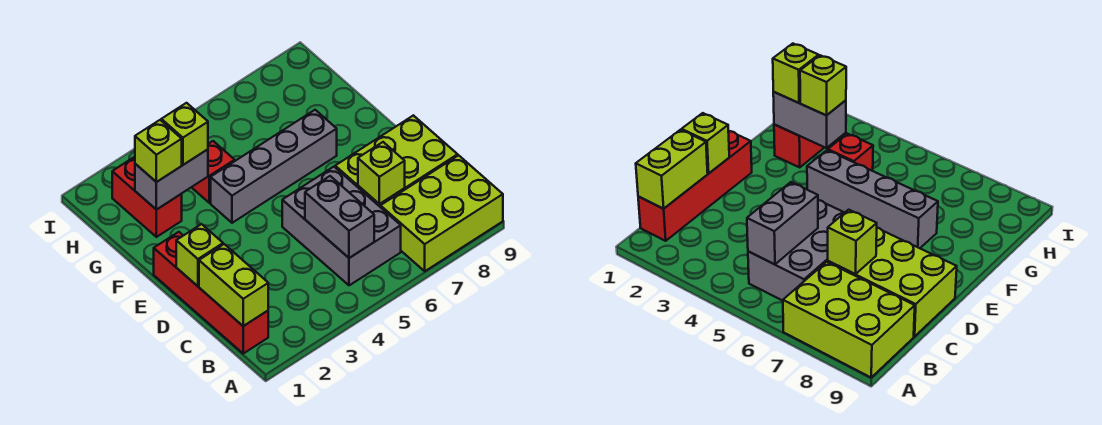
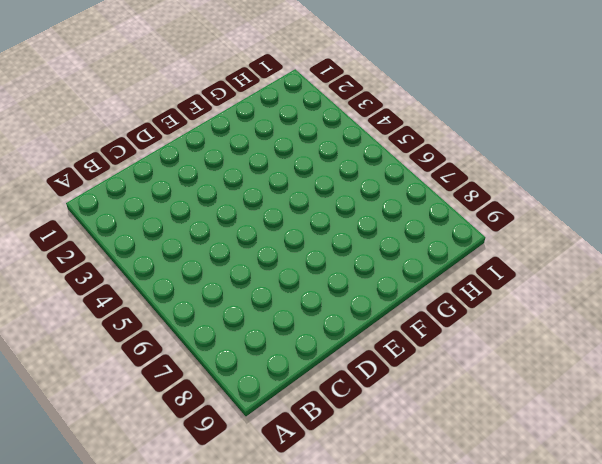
none -> lime brick A7:B9 level 1
none -> red brick B1:E1 level 1
none -> grey brick B5:D6 level 1

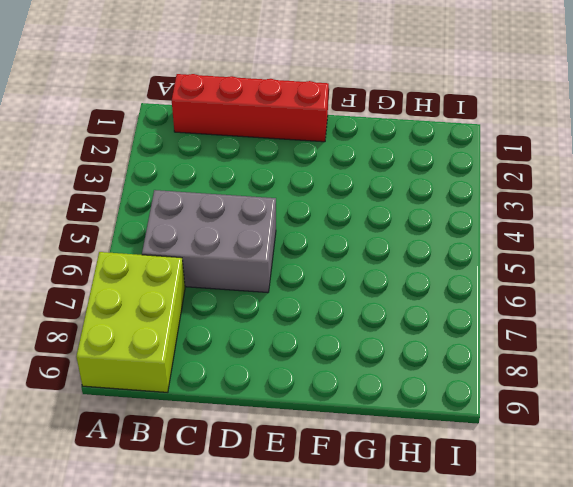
none -> lime brick C7:D9 level 1
none -> grey brick F4:F7 level 1
none -> red brick G2:H2 level 1

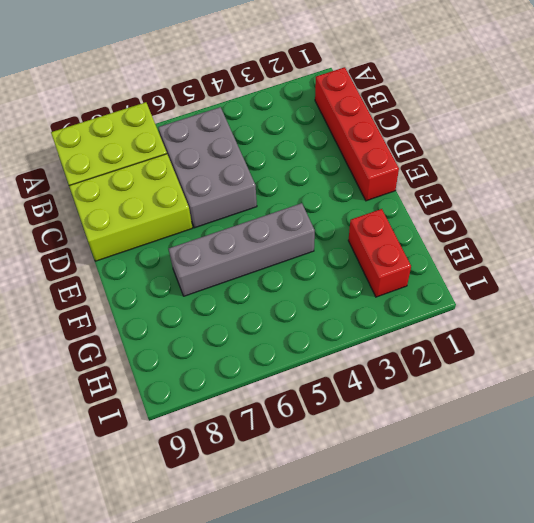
none -> red brick G4 level 1
none -> lime brick B1:C1 level 2
none -> grey brick B5:C5 level 2

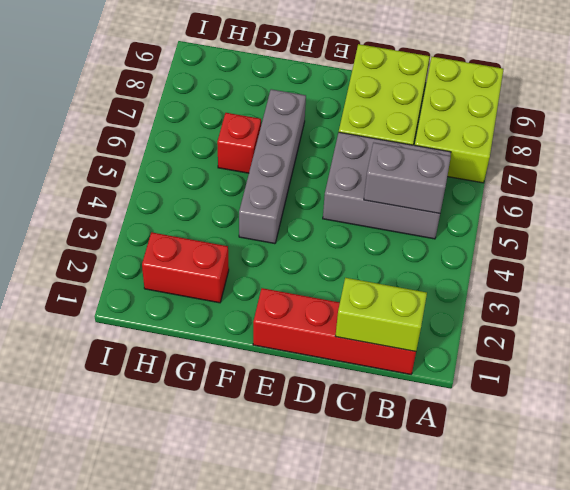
red brick G6 level 1 -> red brick G4 level 1
none -> lime brick C7 level 2
none -> lime brick D1 level 2
none -> grey brick G2:G3 level 2

